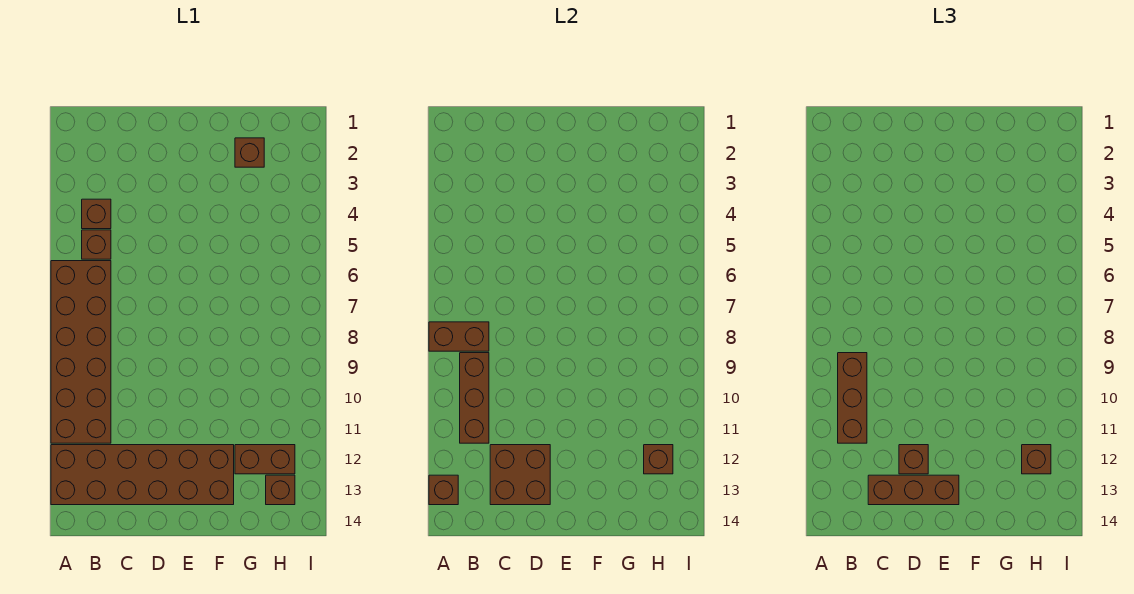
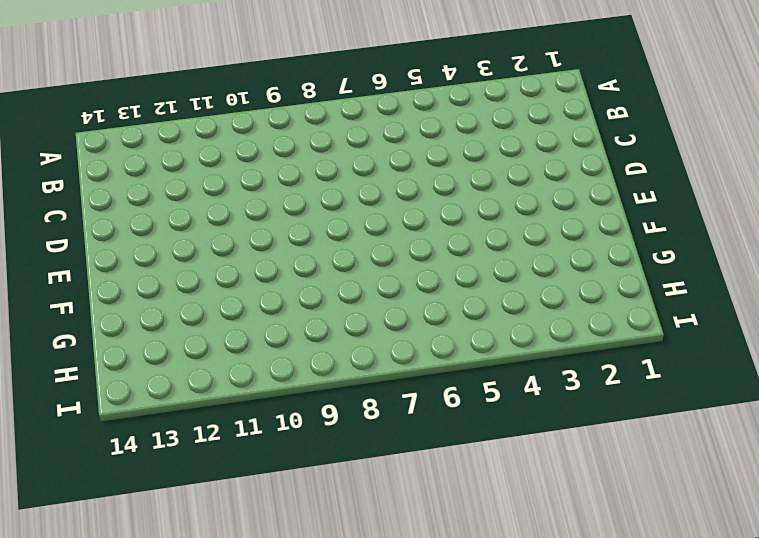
none -> brown brick A6:B11 level 1
none -> brown brick A12:F13 level 1
none -> brown brick B4 level 1

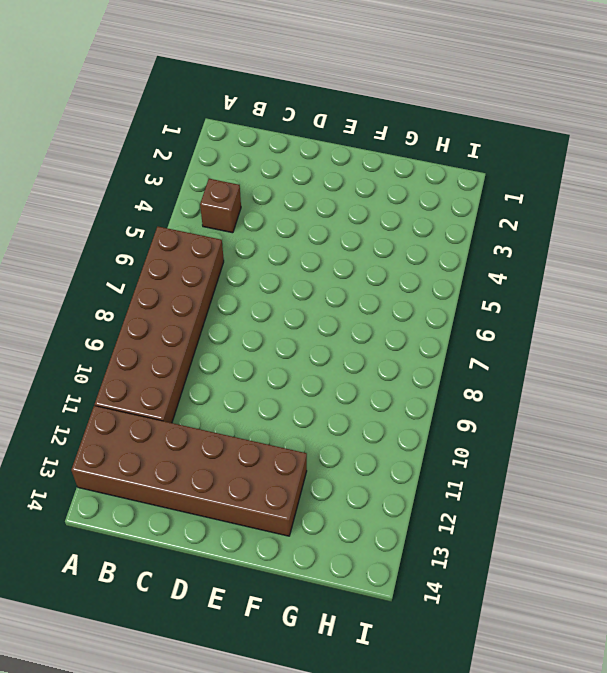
none -> brown brick B5 level 1
none -> brown brick G2 level 1
none -> brown brick G12:H12 level 1

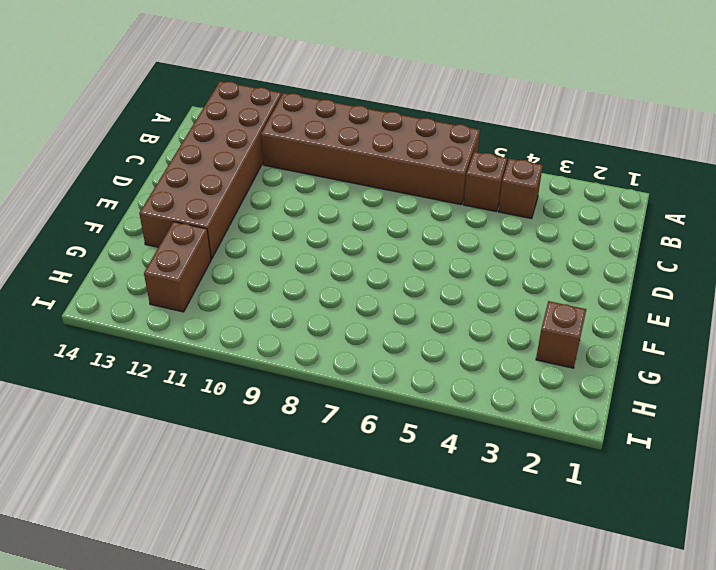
none -> brown brick H13 level 1
none -> brown brick A8:B8 level 2
none -> brown brick A13 level 2

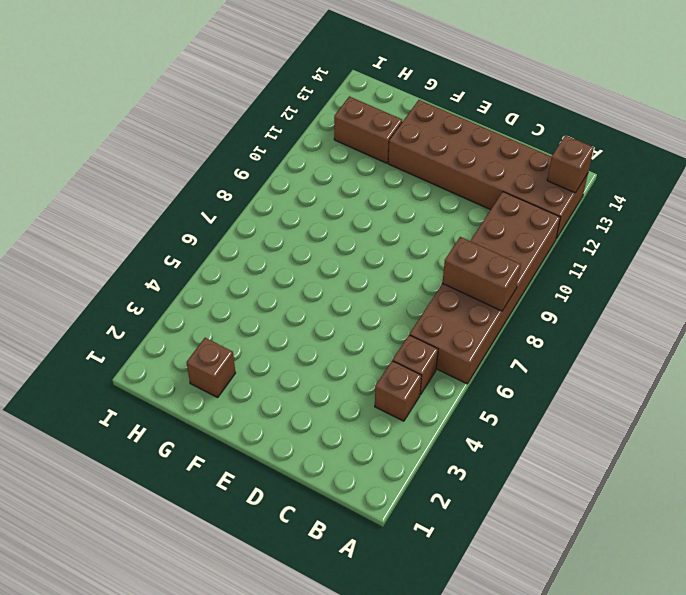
none -> brown brick H13 level 1
none -> brown brick B9:B11 level 2
none -> brown brick C12:D13 level 2

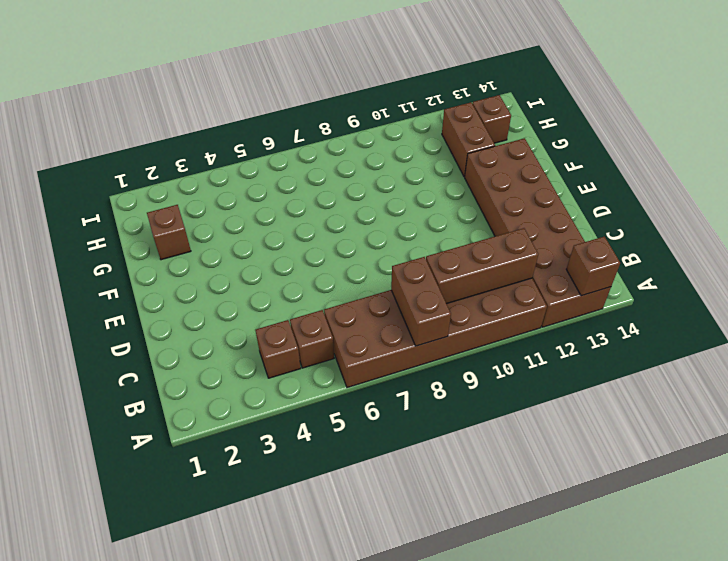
none -> brown brick C12:D13 level 2
none -> brown brick H12 level 2
none -> brown brick B9:B11 level 3

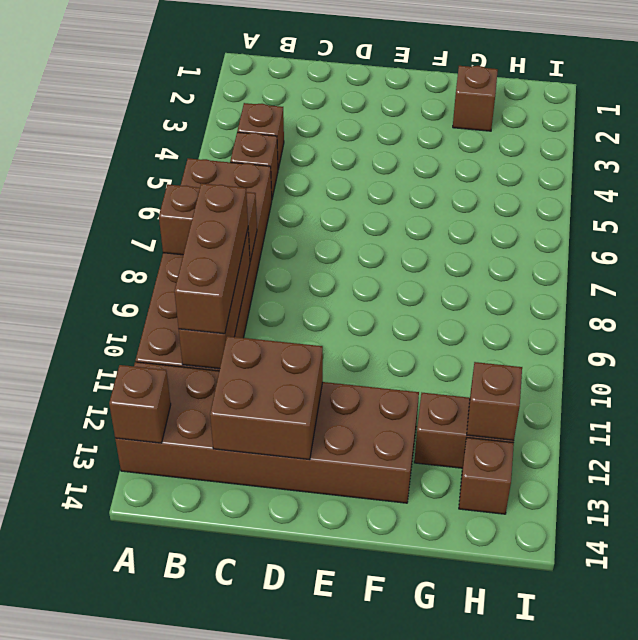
none -> brown brick C13:E13 level 3
none -> brown brick D12 level 3
none -> brown brick H12 level 3

